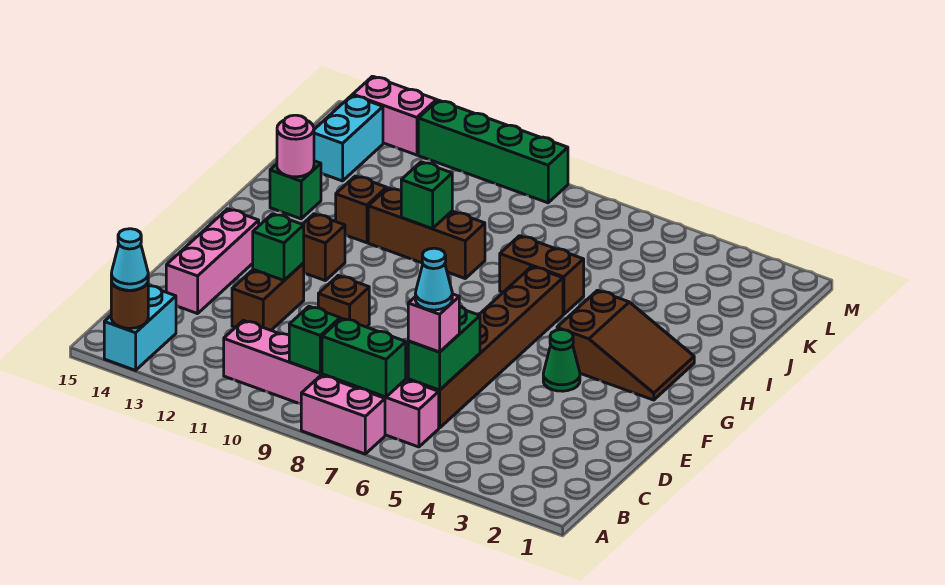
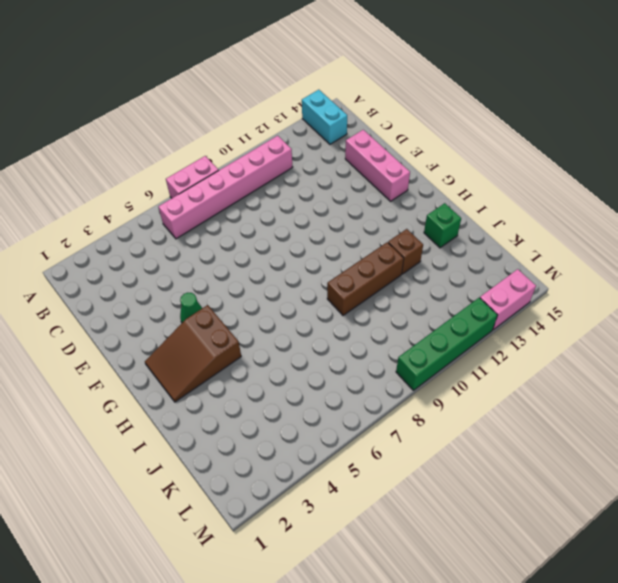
none -> brown brick C6:H6 level 1
none -> brown brick D12:E12 level 1
none -> brown brick E10 level 1

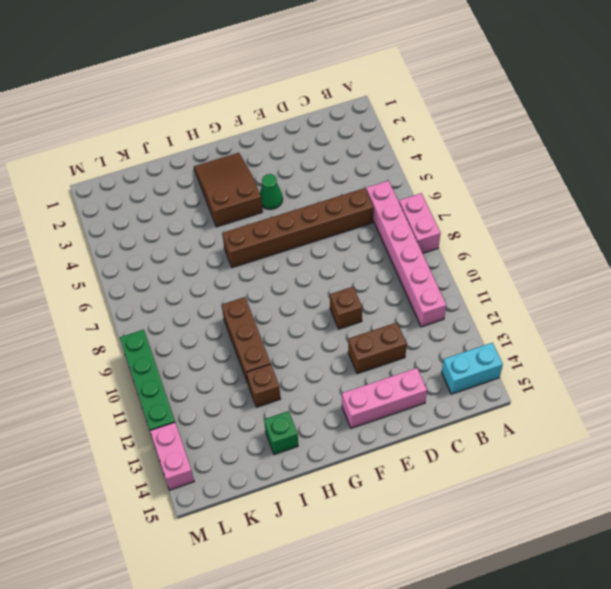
none -> brown brick G12 level 1
none -> brown brick I6:I7 level 1
none -> cyan brick K14:L14 level 1

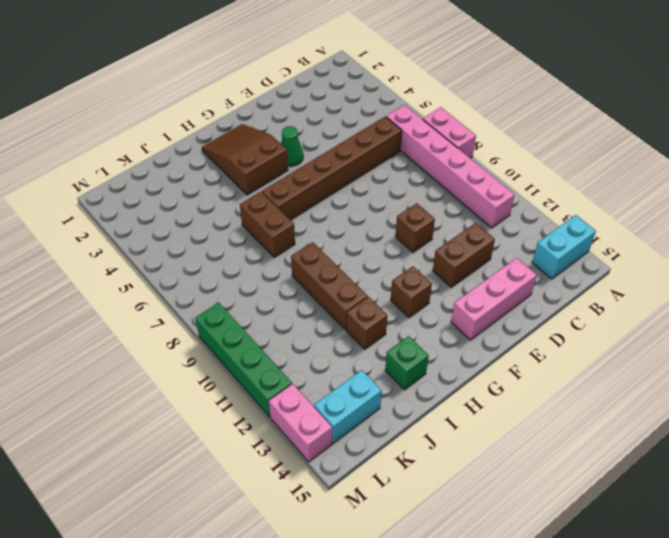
none -> brown round brick A14 level 2
none -> green brick B7:B8 level 2
none -> green brick B9 level 2

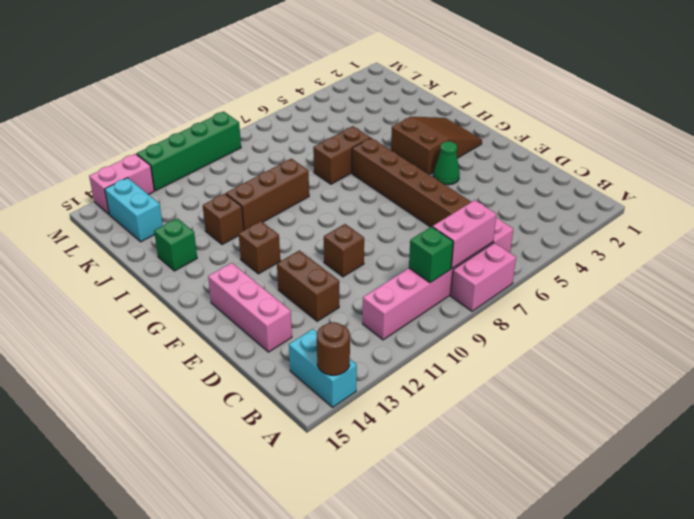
pink brick B7:B8 level 2 -> green brick B7:B8 level 2
none -> green brick C6:D6 level 2
none -> green brick E12 level 2
none -> green brick I10 level 2

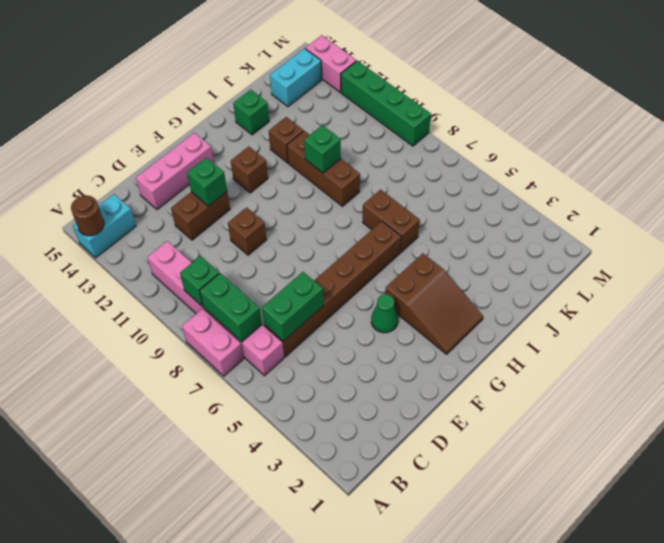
none -> pink round brick I14 level 2
none -> cyan cone A14 level 3
none -> pink brick C6 level 3

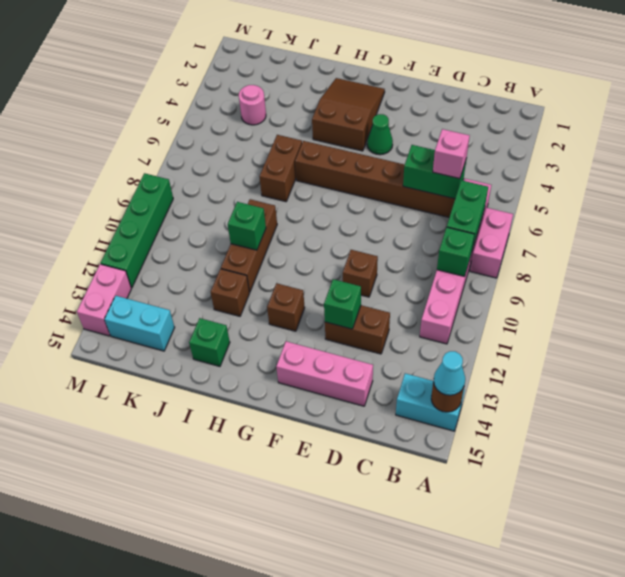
pink round brick K4 level 1 -> pink round brick I14 level 2
none -> cyan cone C6 level 4

